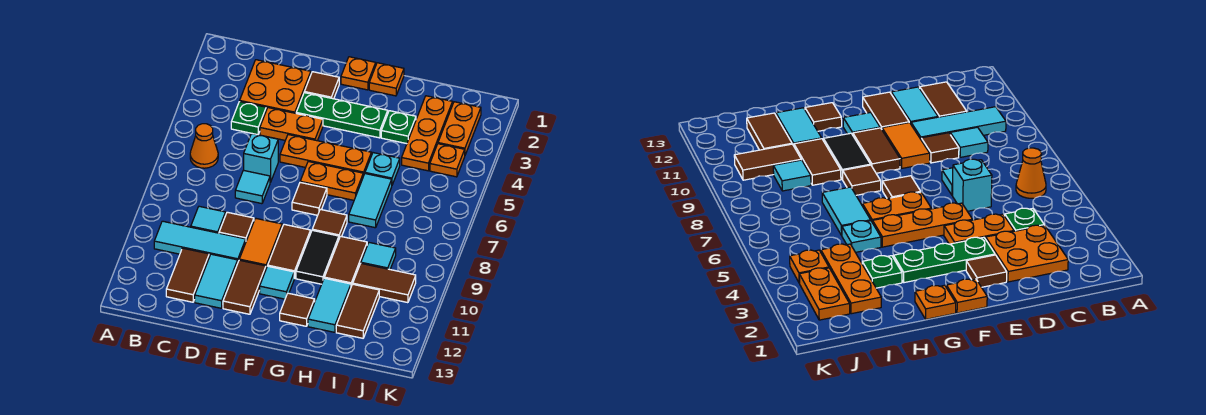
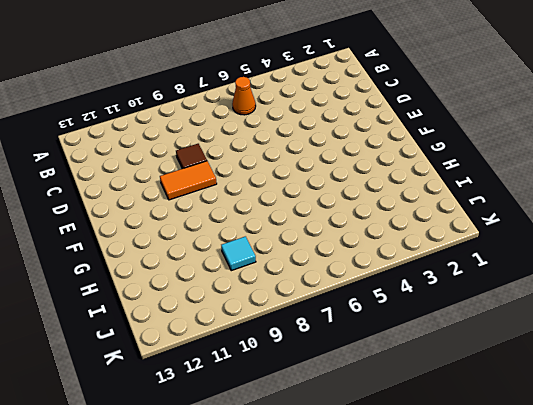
none -> cyan tile B10:D10 level 1
none -> orange plate C2:D3 level 1
none -> green plate C4 level 1
none -> cyan tile C9 level 1

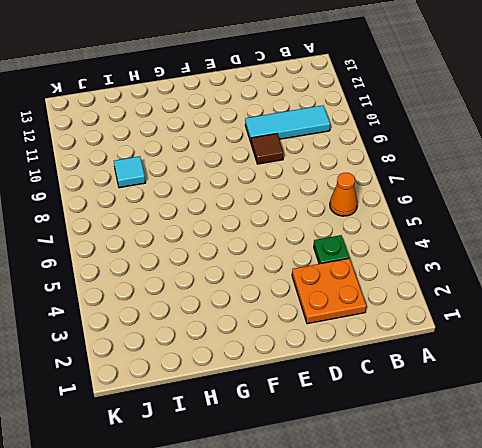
none -> cyan tile C9 level 1
none -> brown tile C11:C12 level 1
none -> orange plate D4:E4 level 1
none -> cyan brick D6 level 1

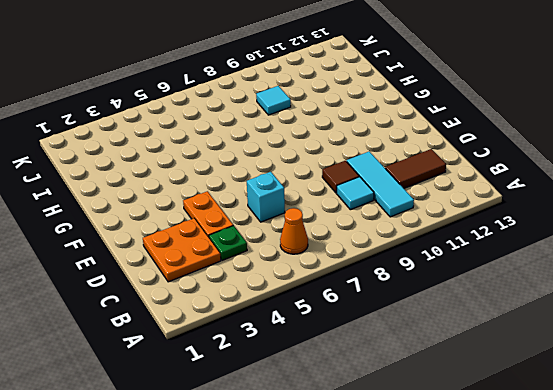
none -> cyan tile D7 level 1
none -> cyan tile D11:D12 level 1
none -> brown tile E2 level 1
none -> green plate E3:G3 level 1

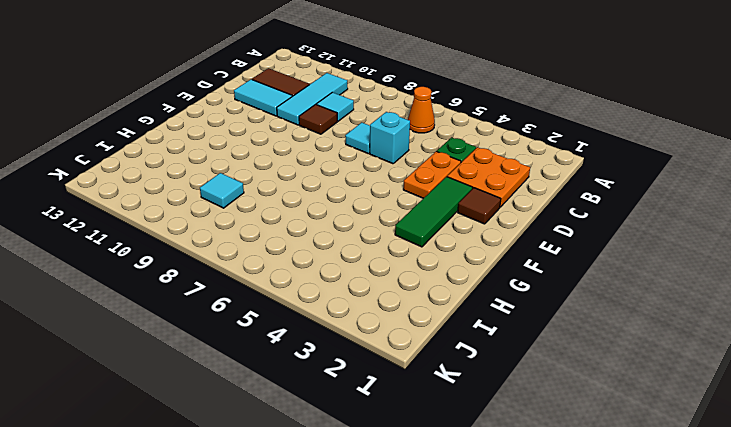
green tile E3:G3 level 1 -> green plate E3:G3 level 1
none -> orange plate E5:G5 level 1
none -> orange tile E9:E10 level 1
none -> brown tile E11:E12 level 1
none -> orange plate F1 level 1

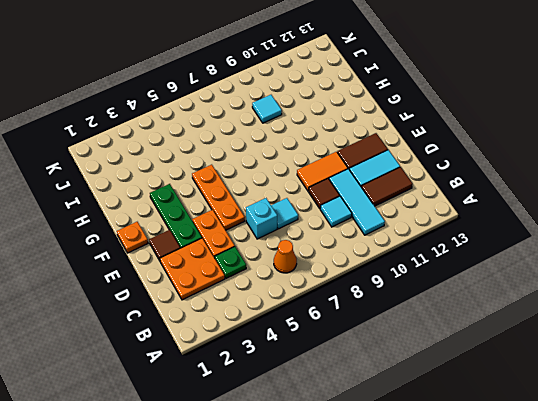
none -> orange plate F6:G6 level 1
none -> brown tile F7 level 1
none -> brown tile F9:F10 level 1
none -> cyan tile F11 level 1

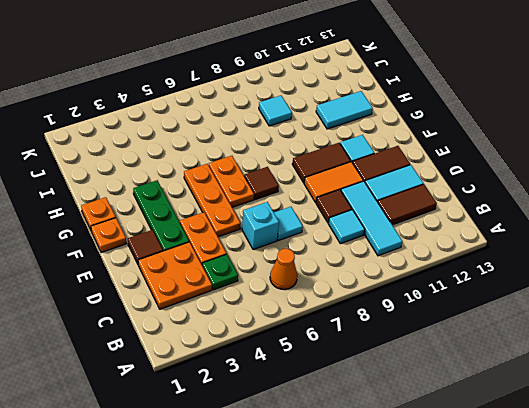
none -> brown tile G8 level 1
none -> black tile G9:G10 level 1
none -> brown tile G12 level 1
none -> green plate H3 level 1

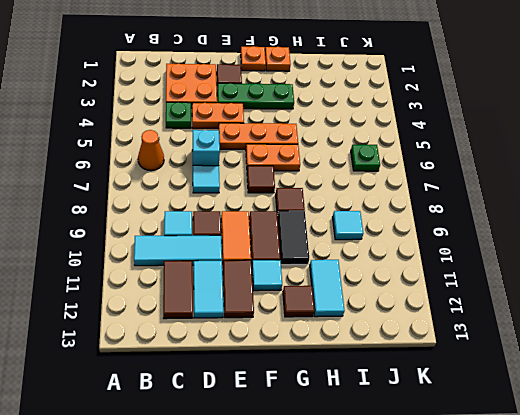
green plate J6 level 1 -> green plate H3 level 1
none -> cyan plate H5 level 1
none -> cyan tile H6:H7 level 1
none -> brown tile H9:H10 level 1
none -> orange plate I2:I4 level 1

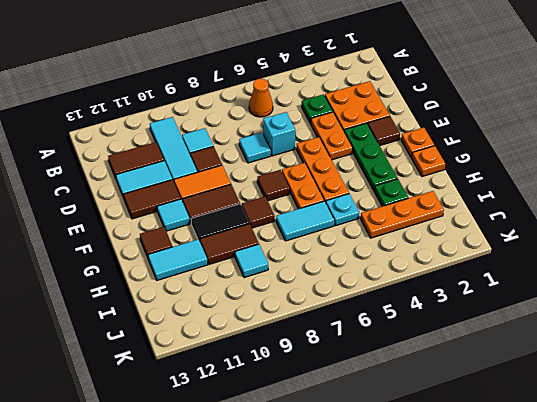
none -> brown tile I10:J10 level 1
none -> brown tile I11:I12 level 1
none -> orange plate J2:J3 level 1
none -> orange plate J4 level 1

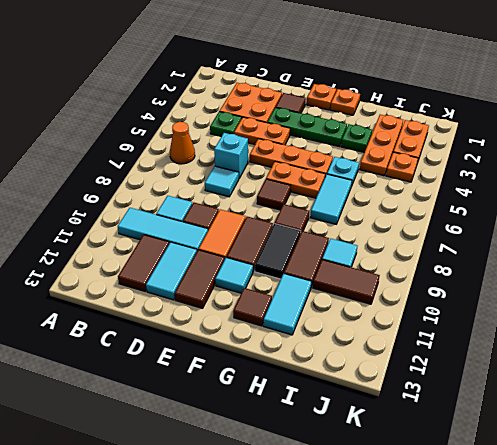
none -> brown tile I11:I12 level 1

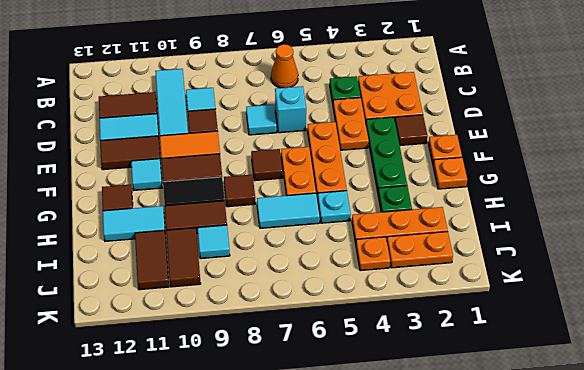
brown tile I11:J11 level 1 -> brown tile I11:I12 level 1

